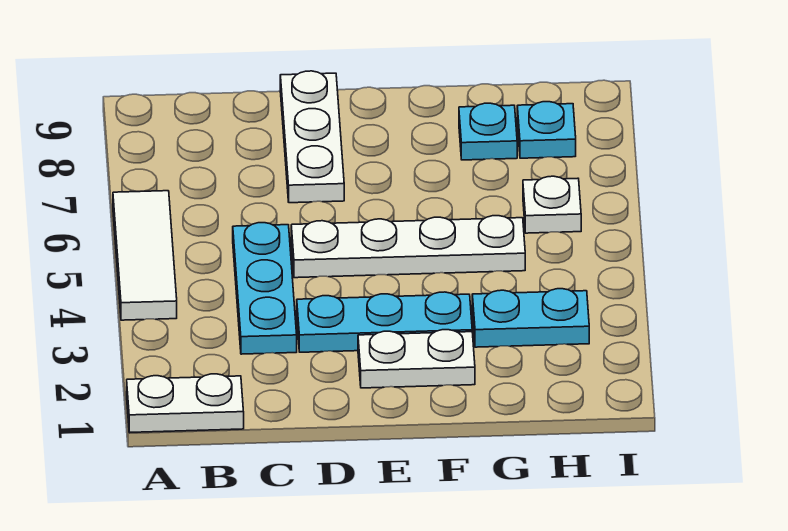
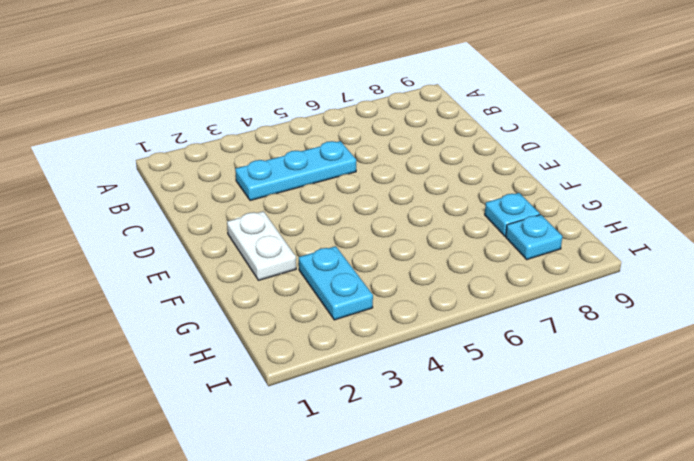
none -> white plate A1:B1 level 1
none -> white tile A4:A6 level 1

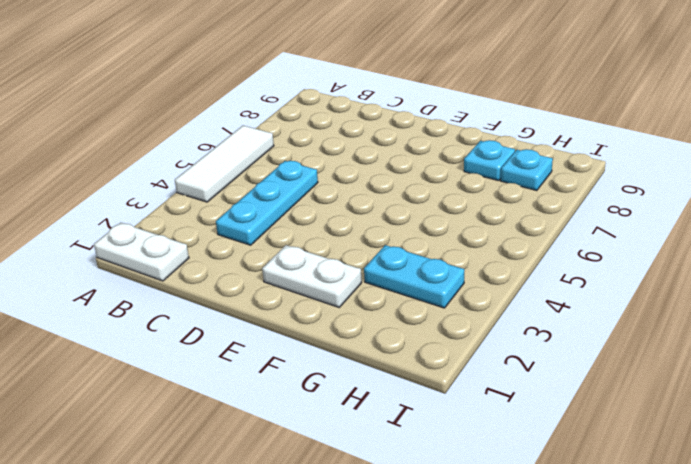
none -> cyan plate D3:F3 level 1
none -> white plate D5:G5 level 1

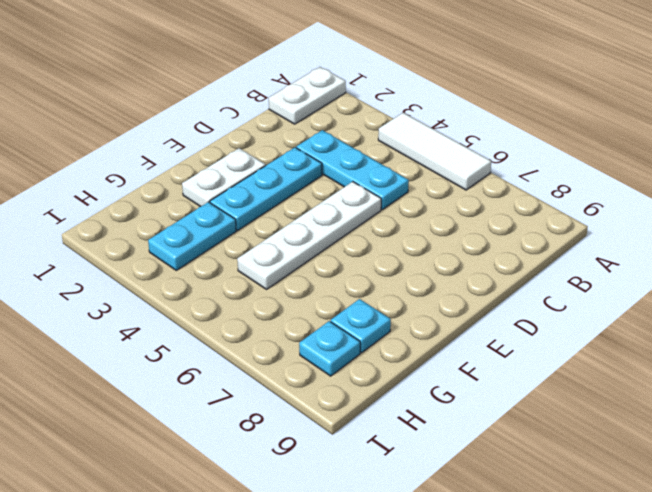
none -> white plate D7:D9 level 1
none -> white plate H6 level 1

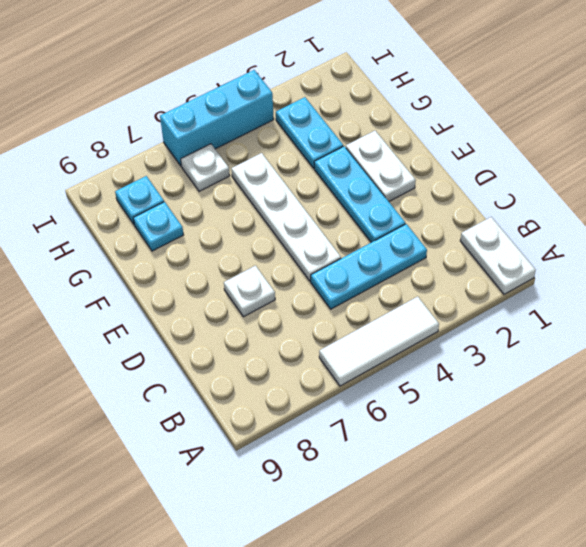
white plate D7 level 1 -> white plate D7:D9 level 1
cyan brick I4:I6 level 1 -> none

